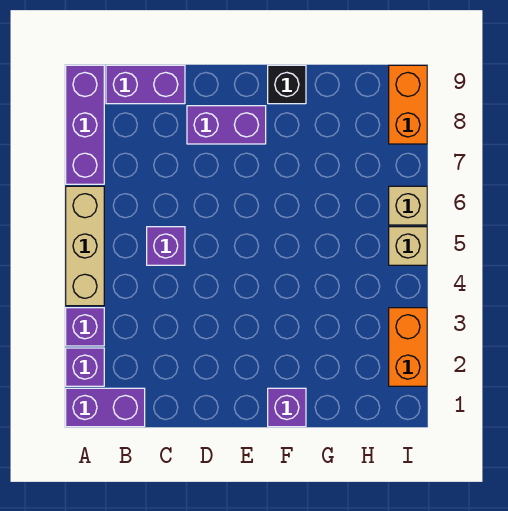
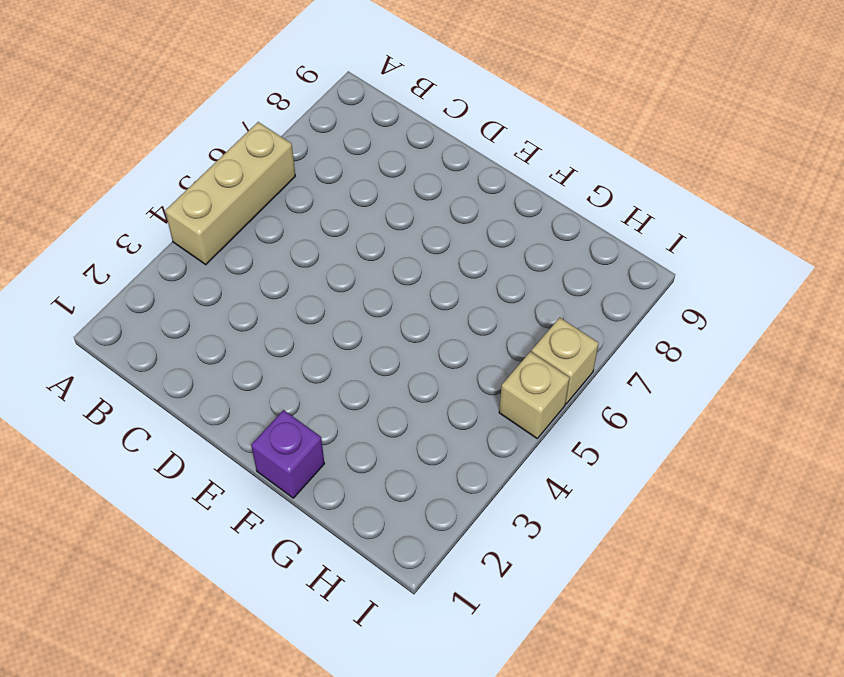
none -> purple brick A1:B1 level 1
none -> purple brick A2 level 1
none -> purple brick A3 level 1

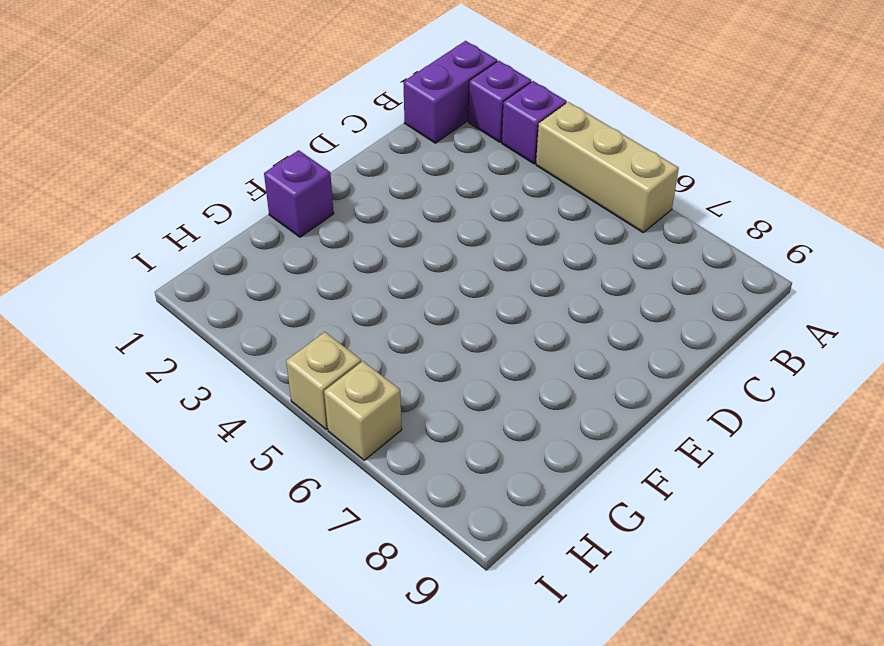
none -> purple brick A7:A9 level 1
none -> purple brick B9:C9 level 1
none -> purple brick C5 level 1

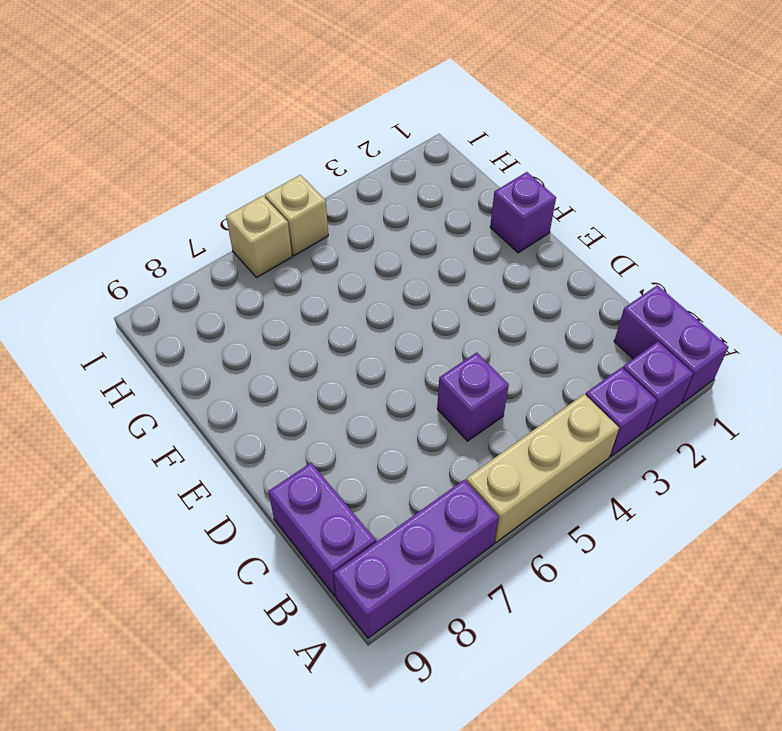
none -> purple brick D8:E8 level 1
none -> black brick F9 level 1
none -> orange brick I2:I3 level 1

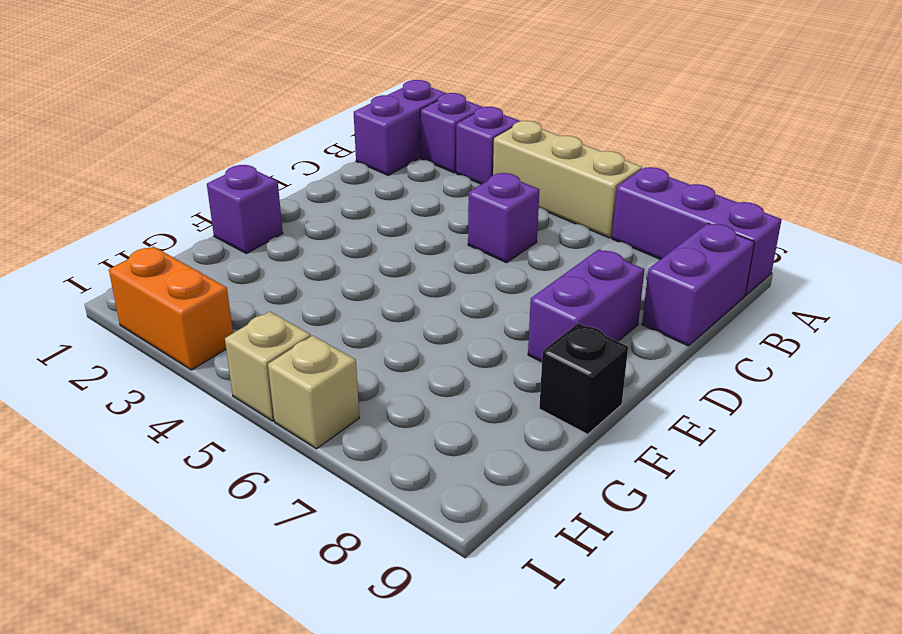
none -> orange brick I8:I9 level 1

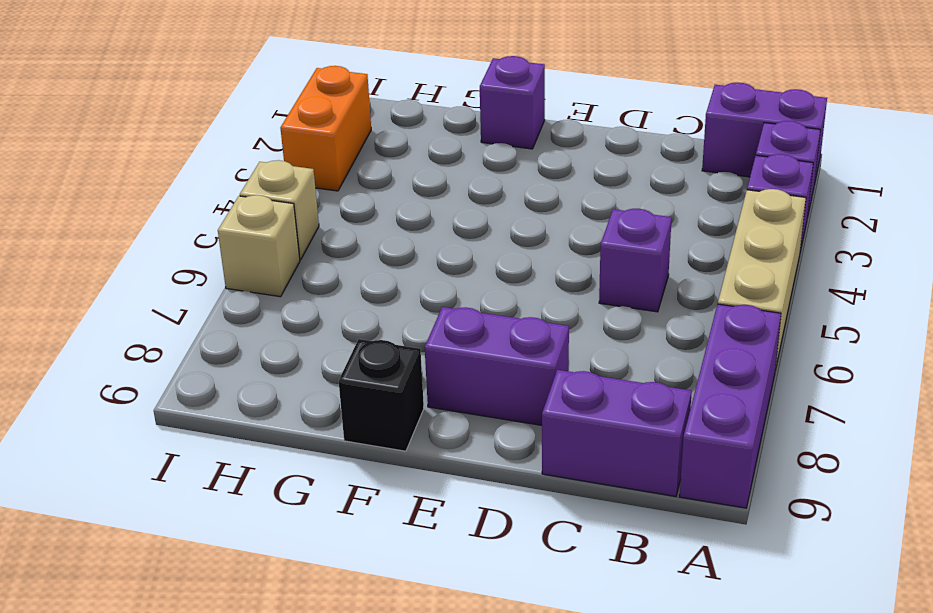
none -> orange brick I8:I9 level 1

